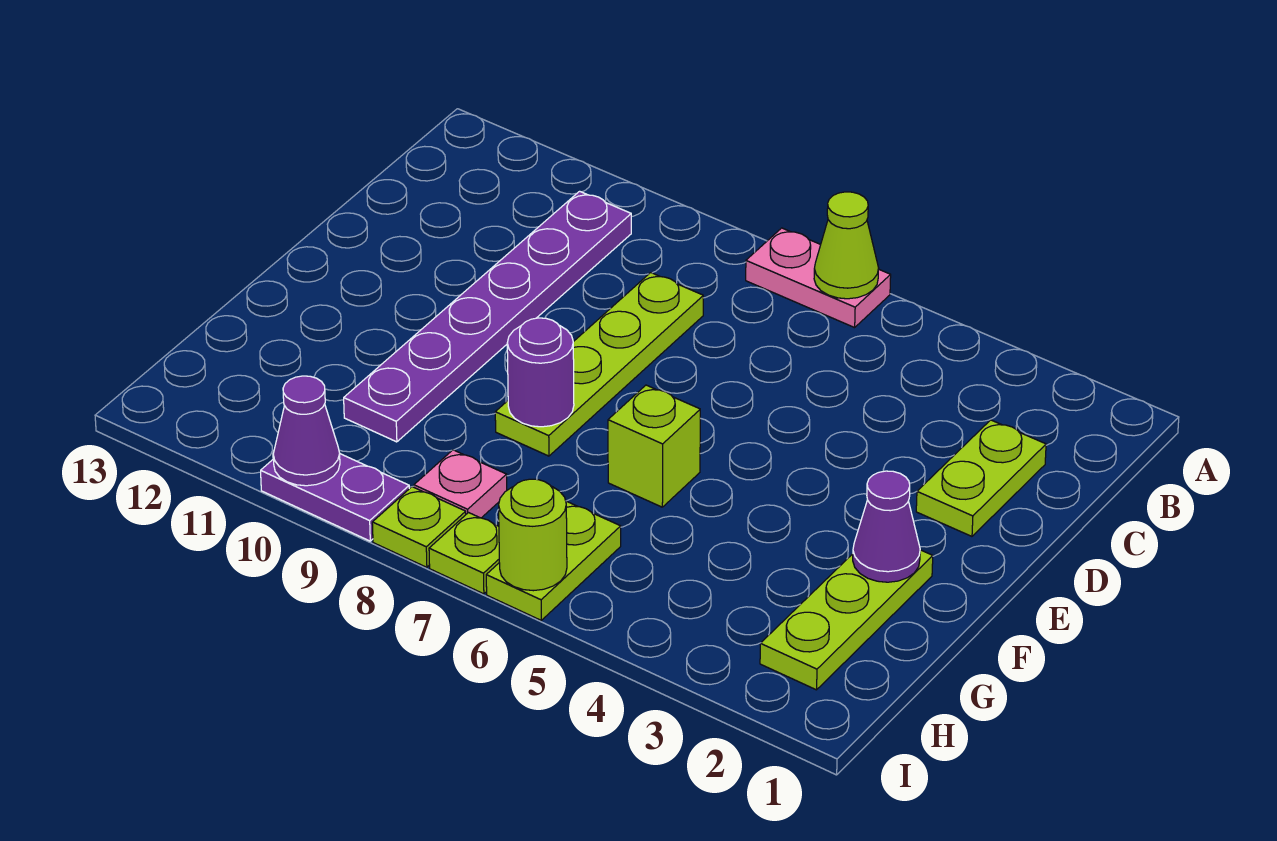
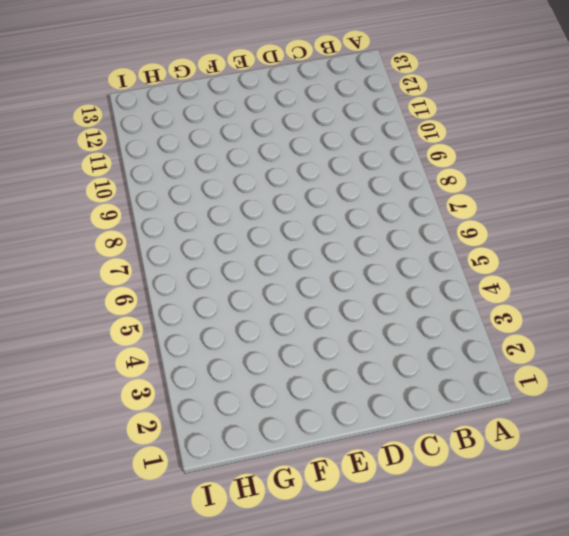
none -> pink plate A6:A7 level 1
none -> purple plate B10:G10 level 1
none -> lime plate C2:D2 level 1

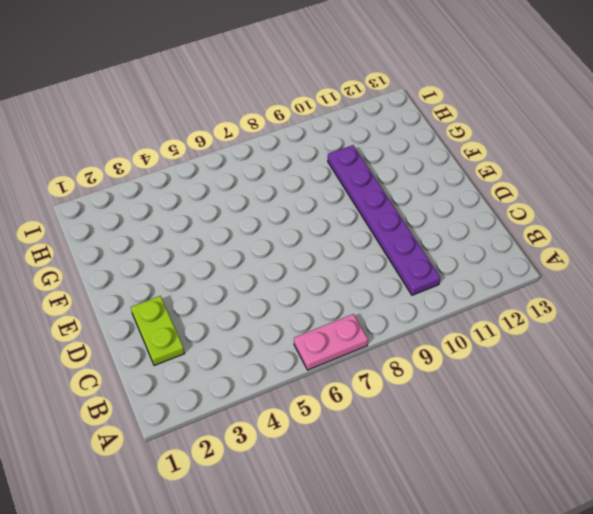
none -> lime plate C8:F8 level 1
none -> lime plate F2:H2 level 1
none -> lime brick F6 level 1

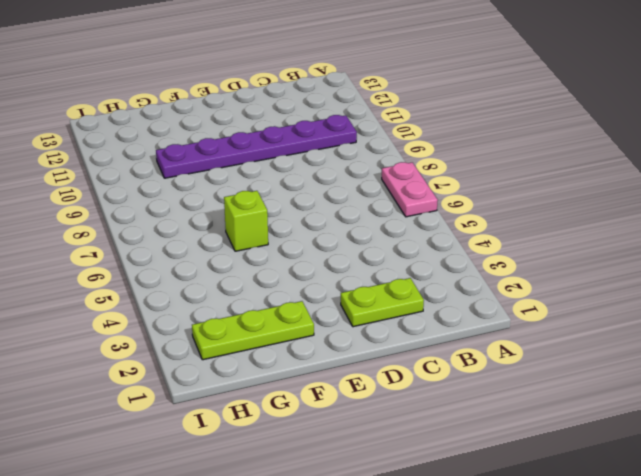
none -> lime plate C8:F8 level 1
none -> lime plate H6:I6 level 1
none -> pink plate H8 level 1

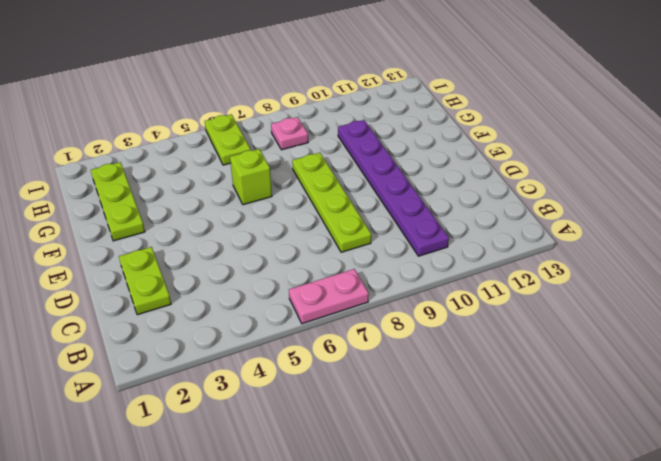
none -> lime plate I7 level 1
none -> lime plate I8 level 1
none -> purple plate I9:I10 level 1

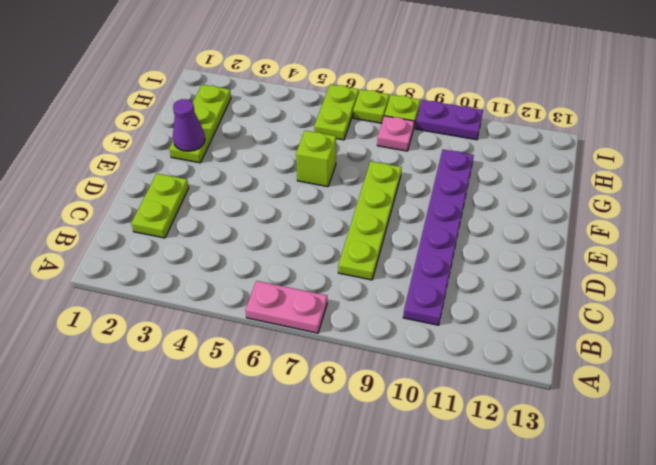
none -> lime cone A6 level 2
none -> purple round brick F8 level 2
none -> lime round brick I6 level 2

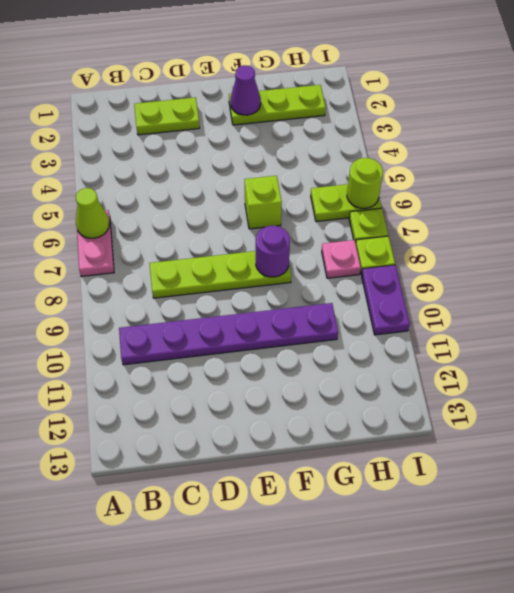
none -> purple cone I10 level 2

